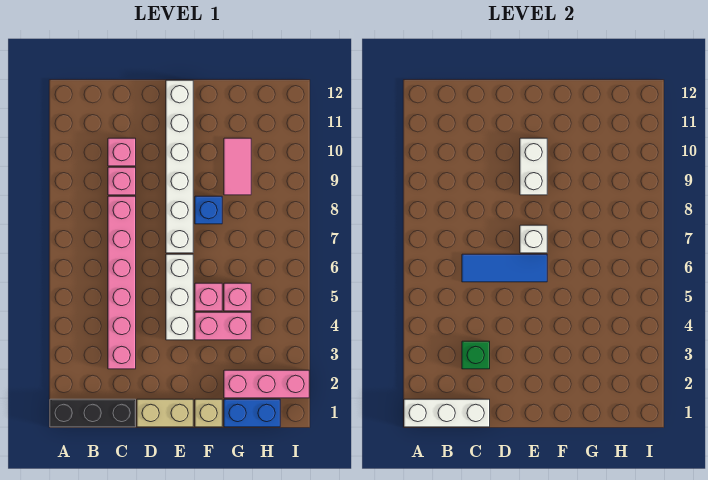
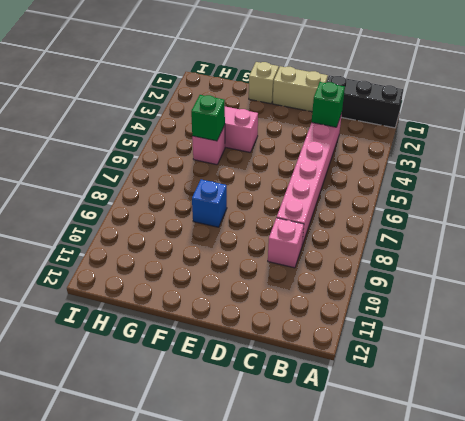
green brick G5 level 2 -> none
none -> pink brick C10 level 1
none -> white brick E4:E6 level 1
none -> white brick E7:E12 level 1

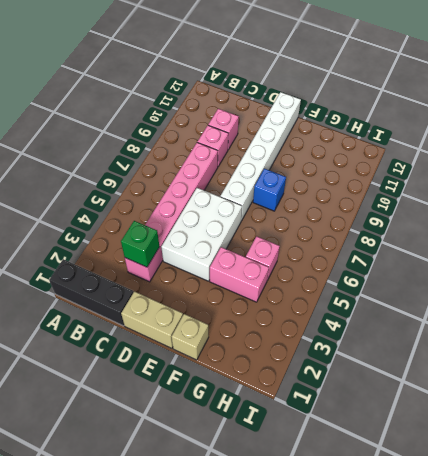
white brick D4:E6 level 1 -> white brick E4:E6 level 1
none -> pink brick F5 level 1
none -> blue brick G1:H1 level 1
none -> pink brick G2:I2 level 1

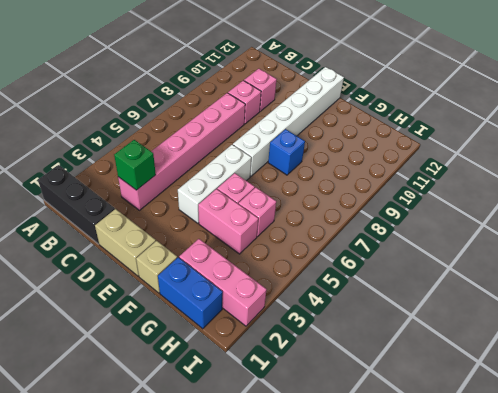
none -> pink tile G9:G10 level 1
none -> white brick A1:C1 level 2
none -> blue tile C6:E6 level 2

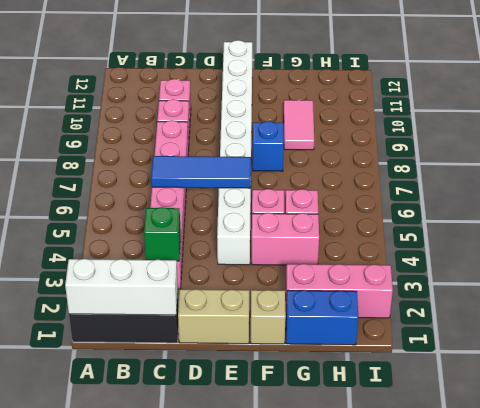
none -> white brick E7 level 2
none -> white brick E9:E10 level 2

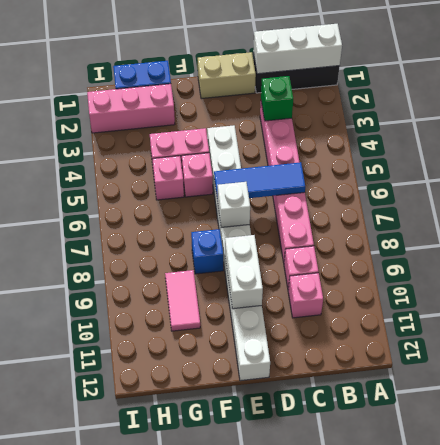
none -> tan brick F1 level 1

